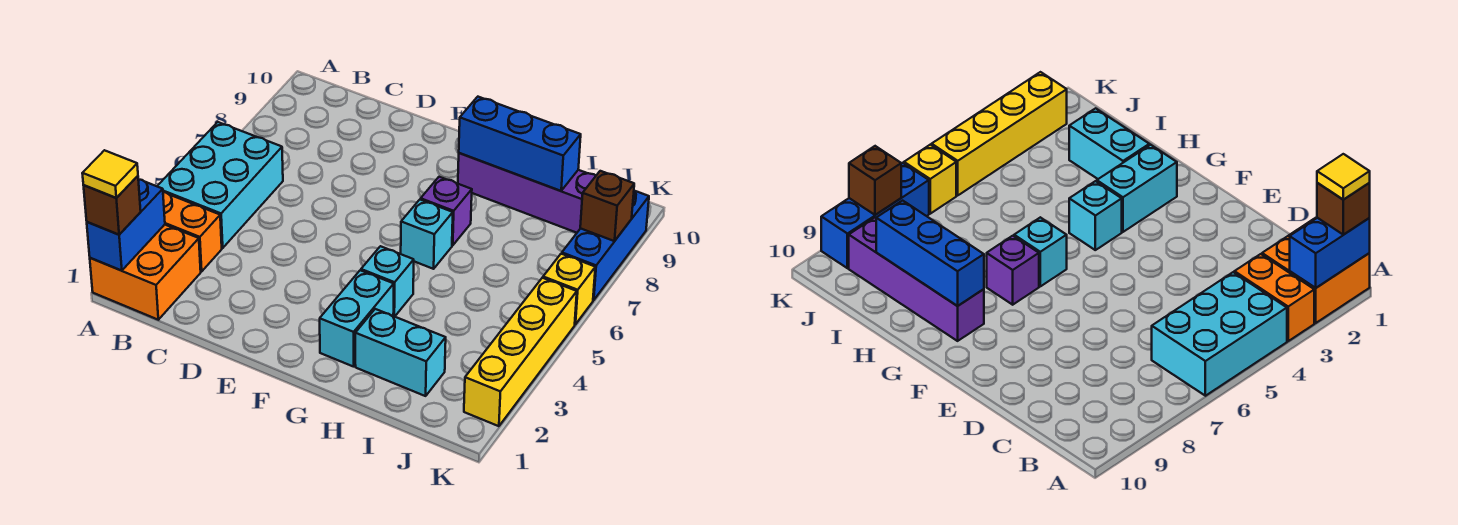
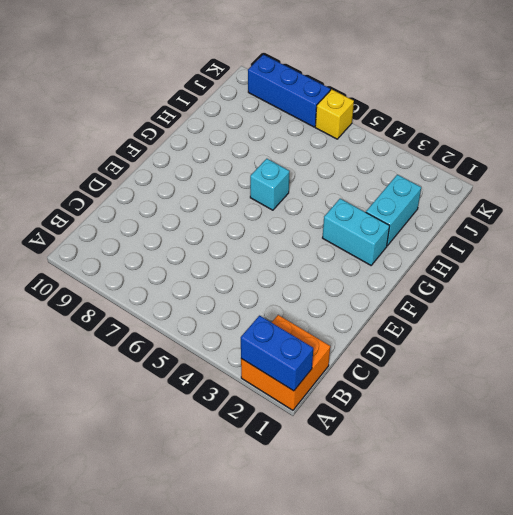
none -> orange brick A3:B3 level 1
none -> cyan brick A4:B6 level 1
none -> cyan brick G4 level 1

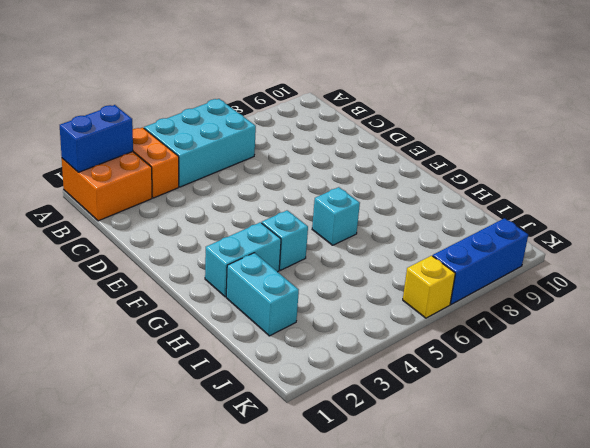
none -> purple brick G7 level 1
none -> purple brick G9:J9 level 1
none -> yellow brick K2:K5 level 1

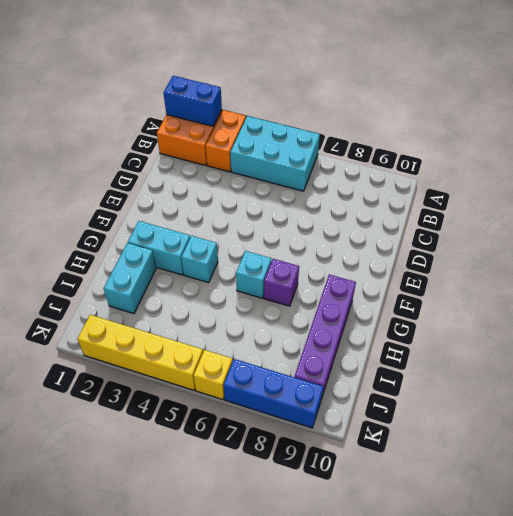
none -> blue brick G9:I9 level 2
none -> brown brick K8 level 2
none -> brown brick A1 level 3

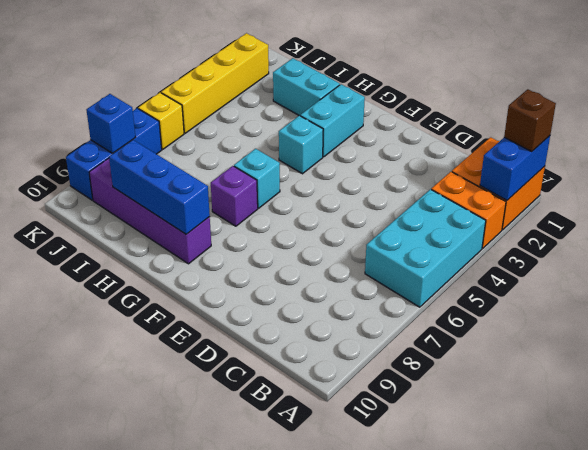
blue brick K8 level 2 -> brown brick K8 level 2
none -> yellow tile A1 level 4

